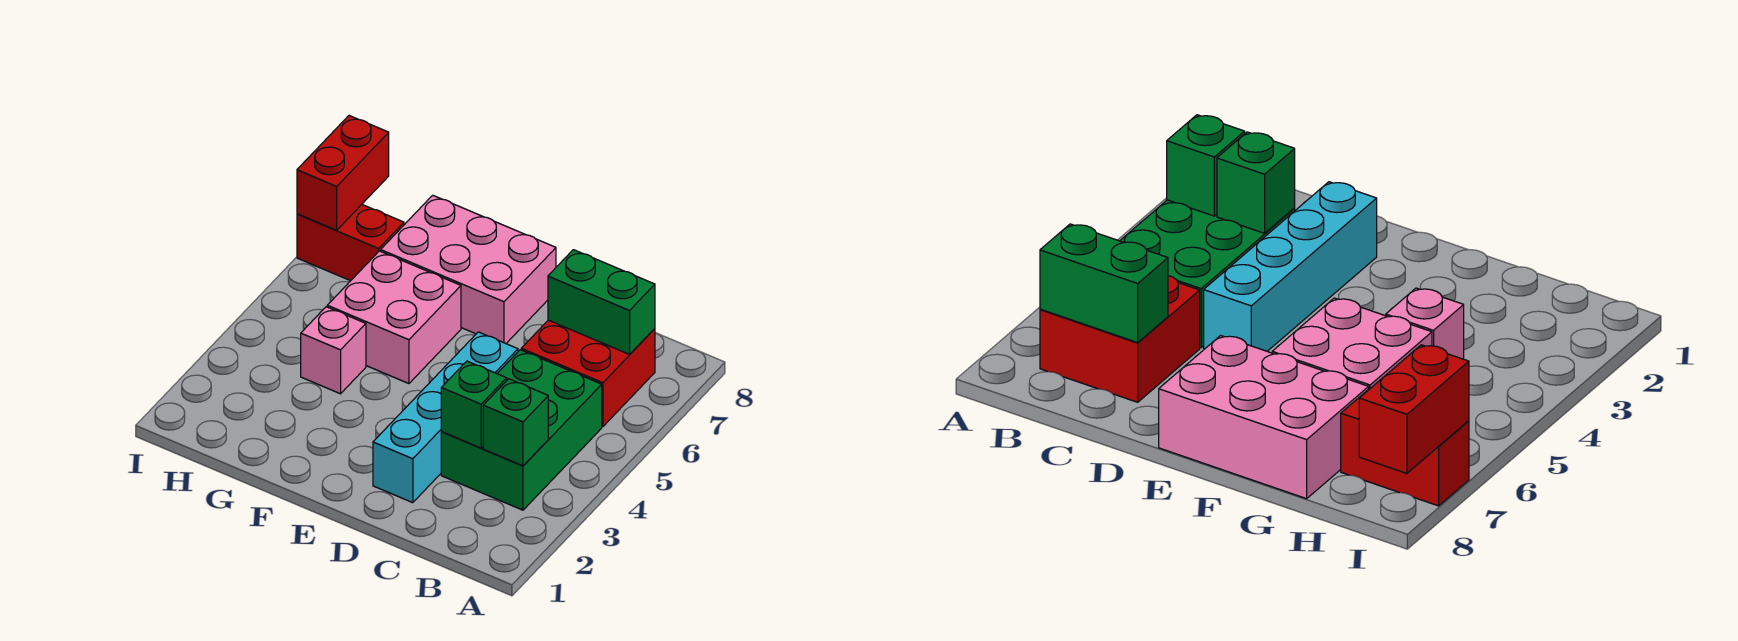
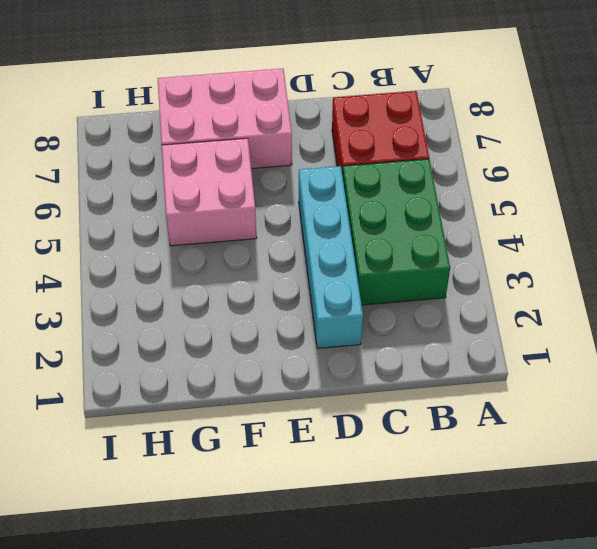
none -> pink brick G4 level 1
none -> red brick H7:I7 level 1

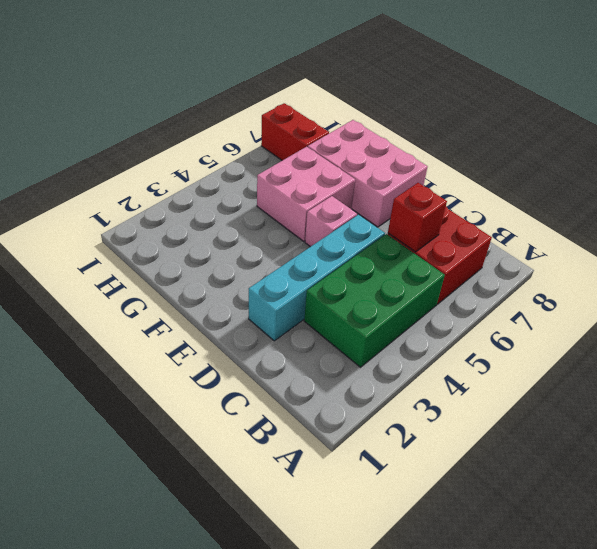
red brick C6 level 2 -> none
pink brick E5 level 1 -> pink brick G4 level 1
none -> green brick B3 level 2
none -> green brick B7:C7 level 2

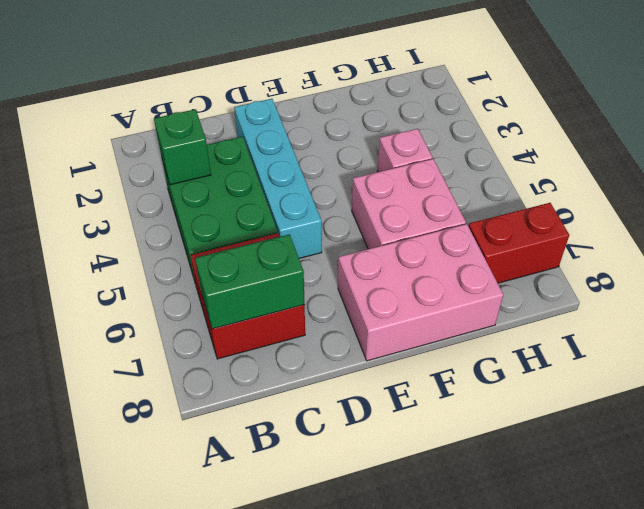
none -> green brick C3 level 2
none -> red brick I7:I8 level 2

